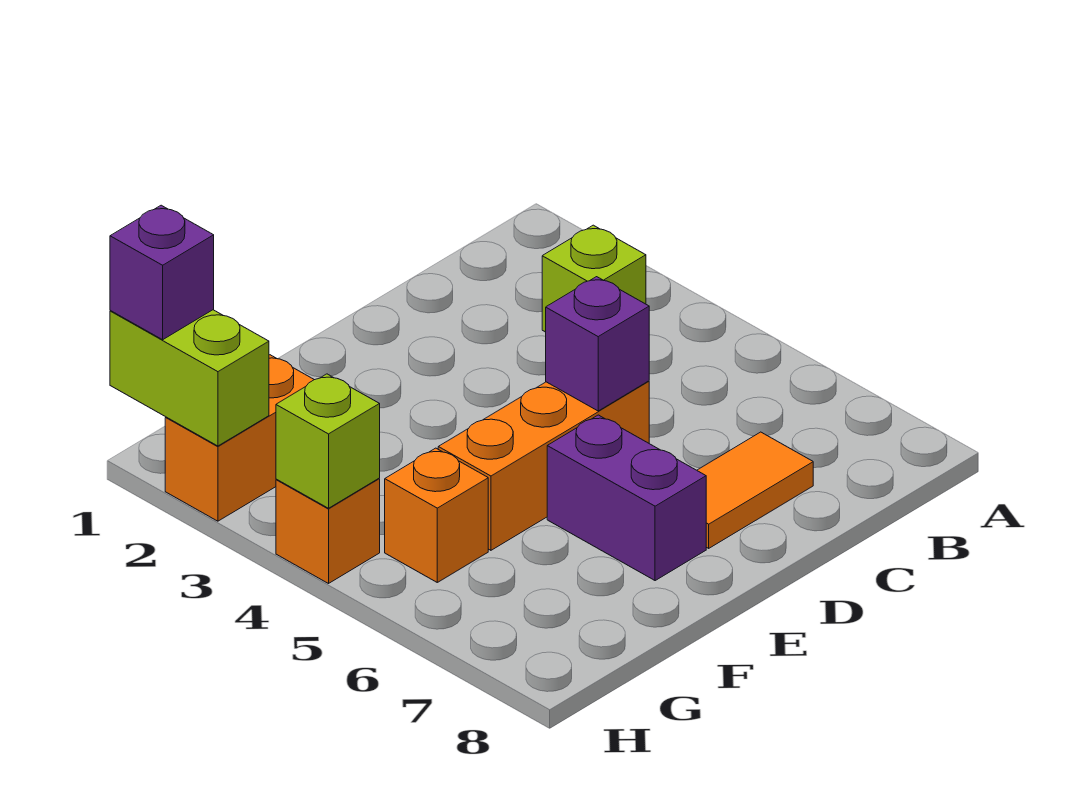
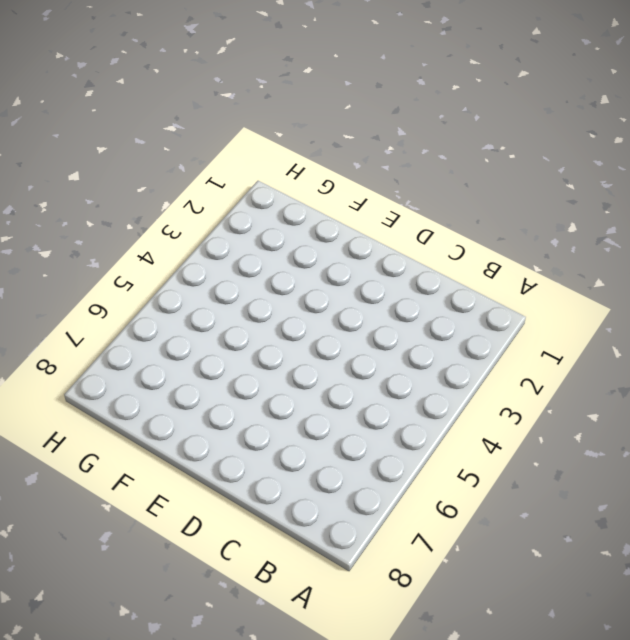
none -> lime brick B3 level 1
none -> orange tile C7:D7 level 1

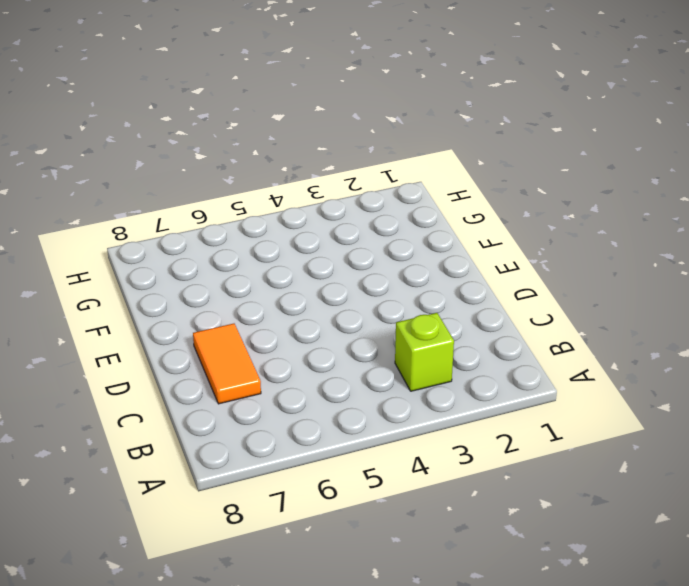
none -> orange brick D5:F5 level 1
none -> purple brick E6:E7 level 1

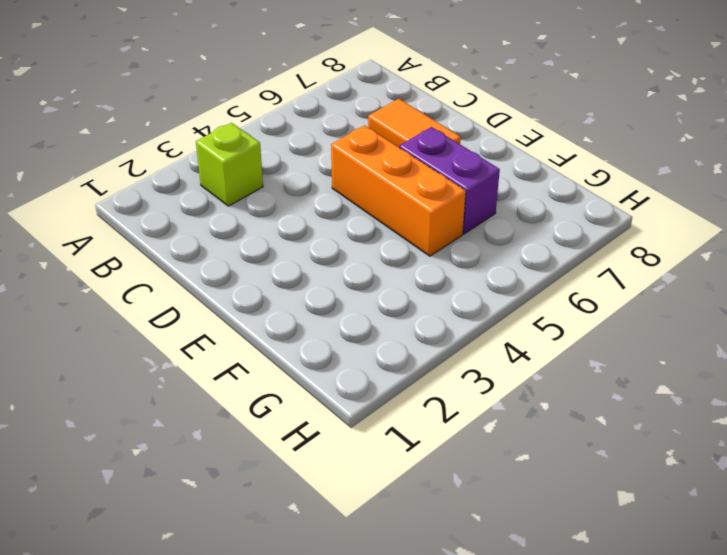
purple brick E6:F6 level 1 -> purple brick E6:E7 level 1
none -> orange brick G2:H2 level 1
none -> orange brick G5 level 1

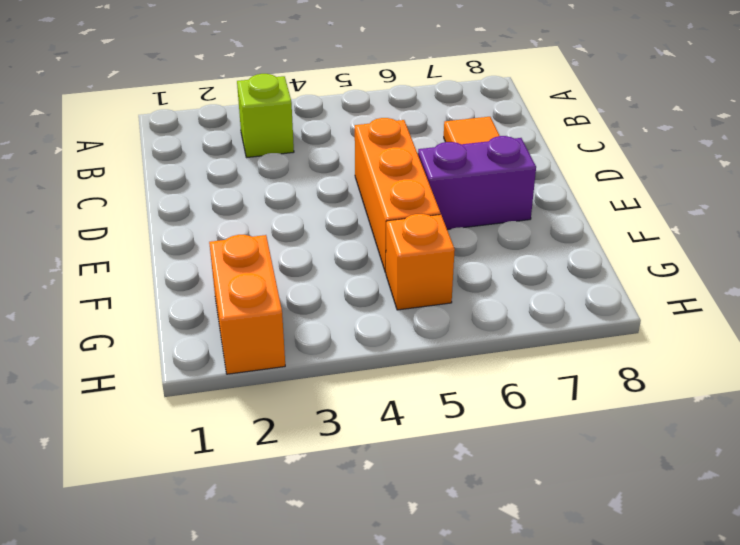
none -> orange brick H4 level 1
none -> purple brick D5 level 2

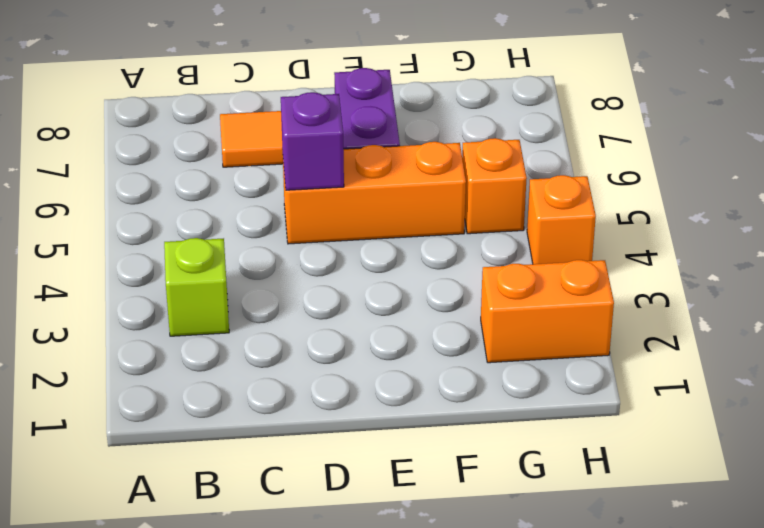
none -> lime brick H1:H2 level 2
none -> lime brick H4 level 2

